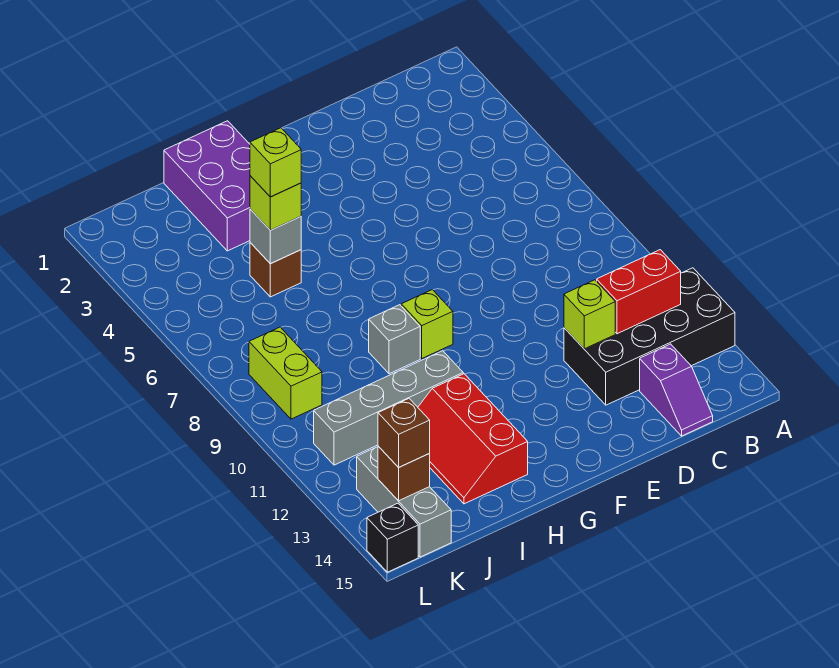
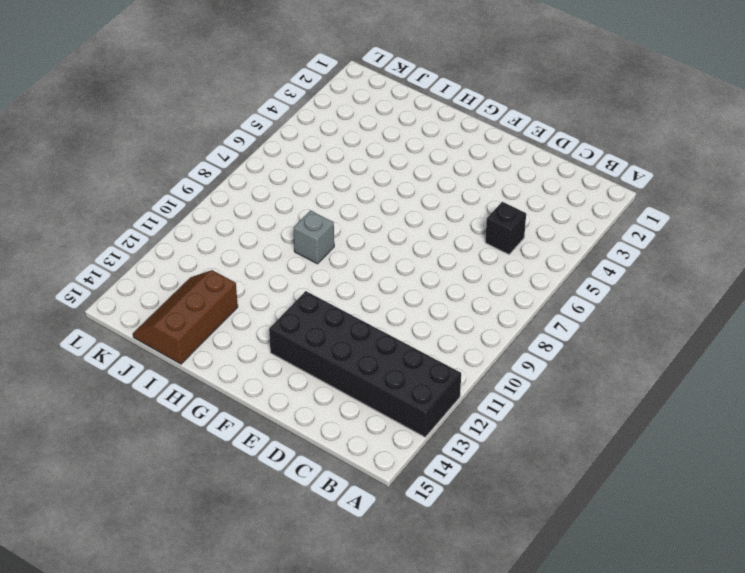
black brick A12:F13 level 1 -> black brick A12:D13 level 1
black brick C5 level 1 -> black brick L15 level 1
brown slope I13:J15 level 1 top I -> red slope H12:I14 level 1 top H
none -> purple slope C14:C15 level 1 top 14
none -> lime brick G9 level 1
none -> purple brick H1:I3 level 1

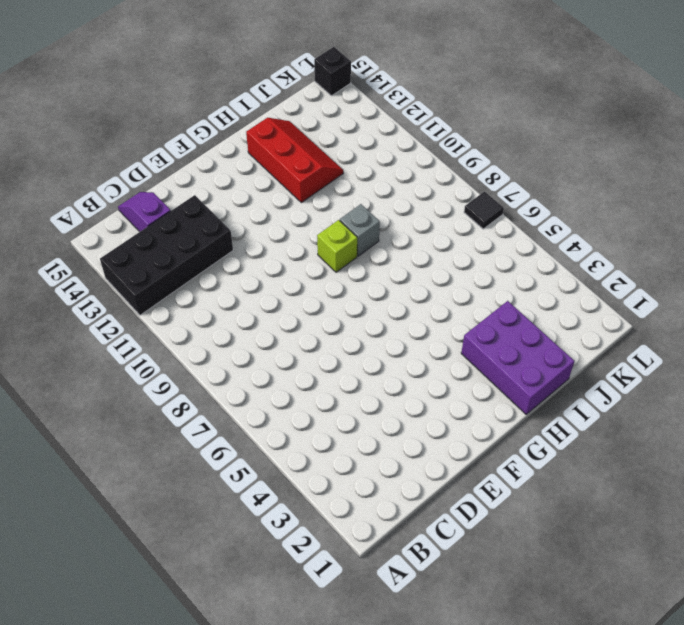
black tile L7 level 1 -> none
none -> grey brick H11:K11 level 1
none -> brown brick I5 level 1
none -> lime brick K8:K9 level 1

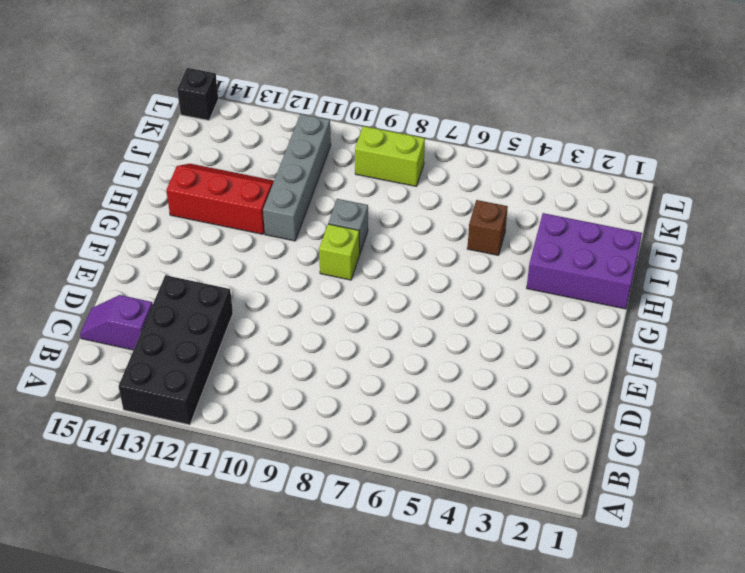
none -> grey brick K13:K15 level 1
none -> red brick B12:C12 level 2
none -> lime brick D12 level 2

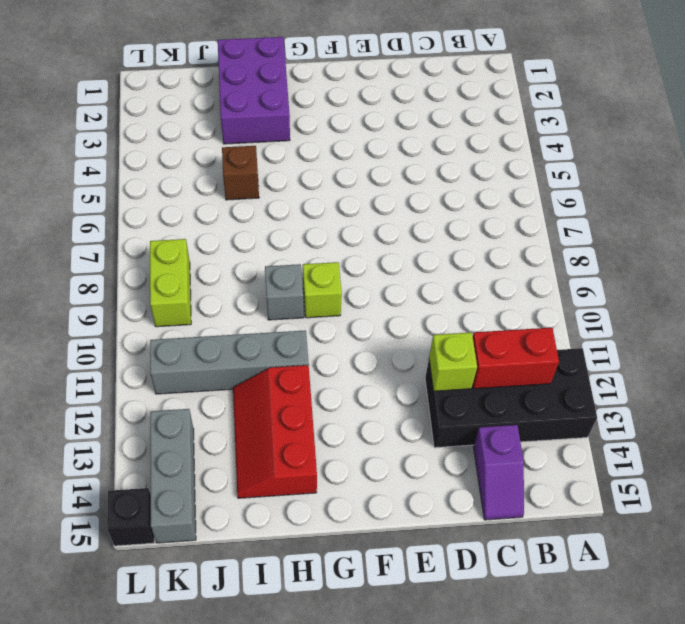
none -> grey brick I5 level 2
none -> brown brick K14 level 2
none -> lime brick I5 level 3

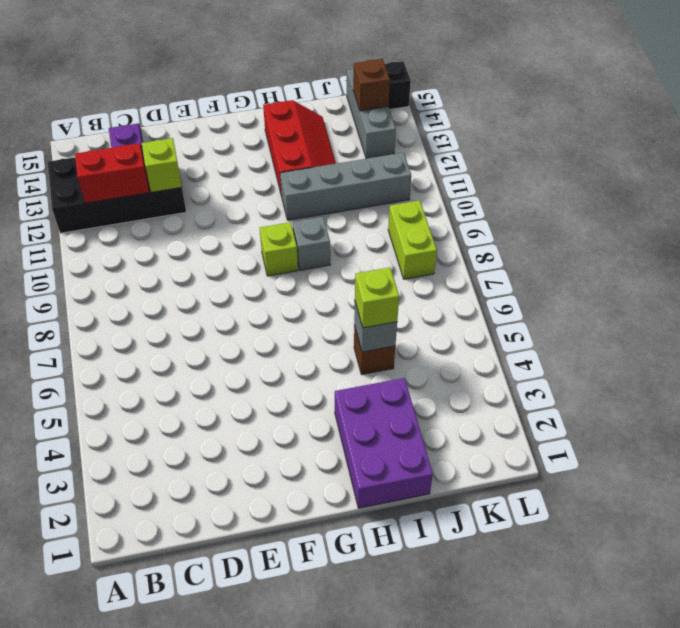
none -> brown brick K14 level 3
none -> lime brick I5 level 4

